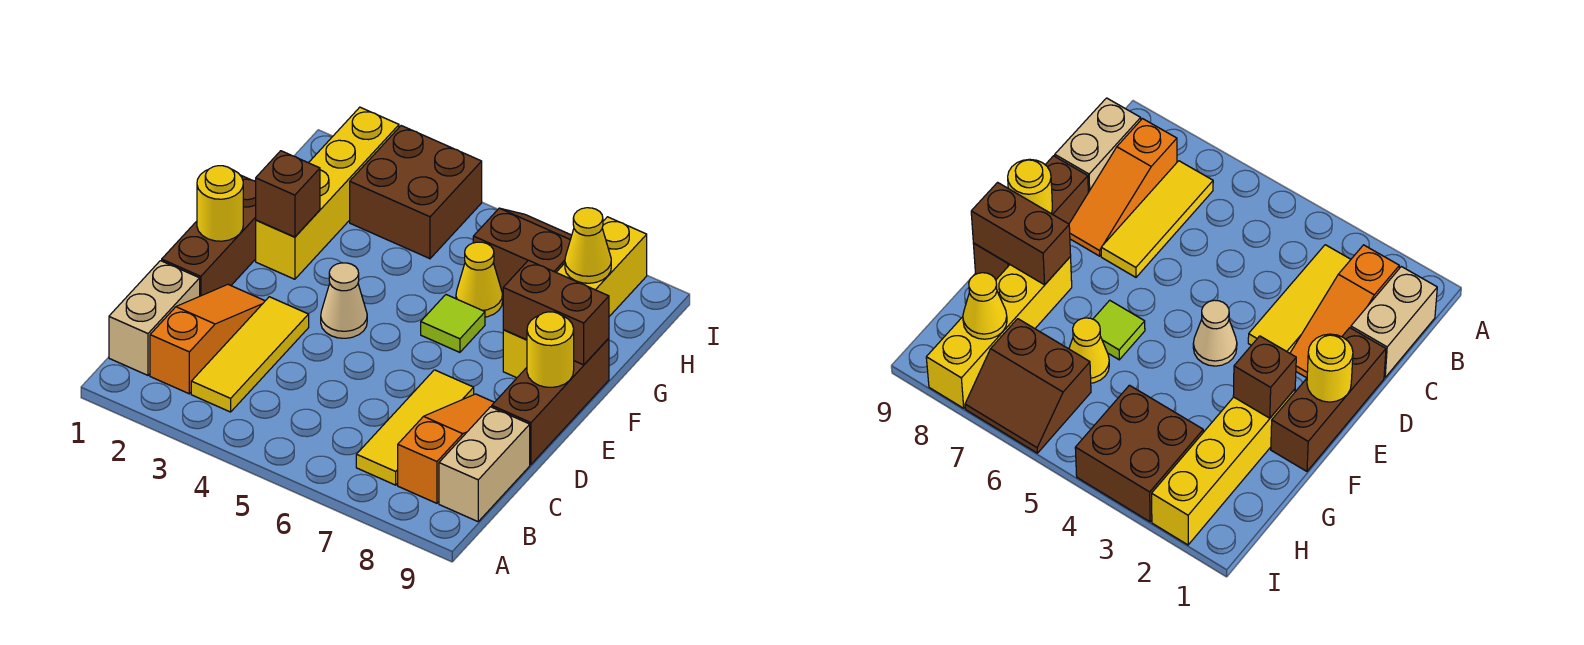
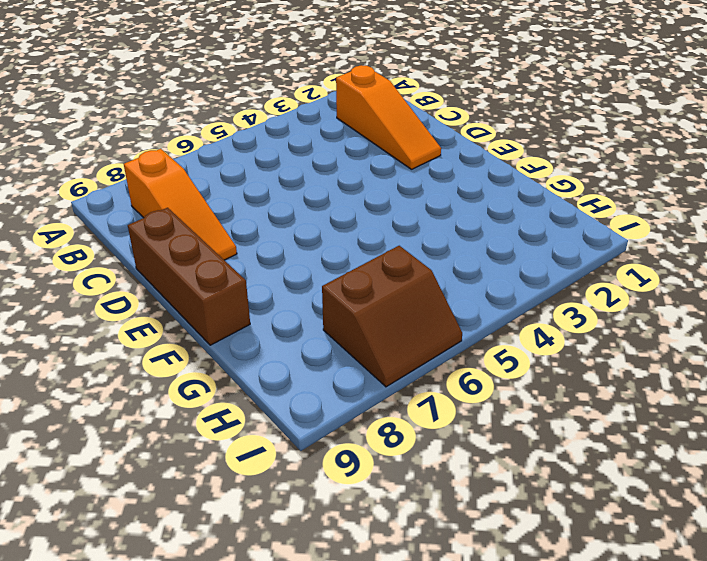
none -> tan brick B1:C1 level 1
none -> yellow tile B3:D3 level 1
none -> yellow tile B7:D7 level 1

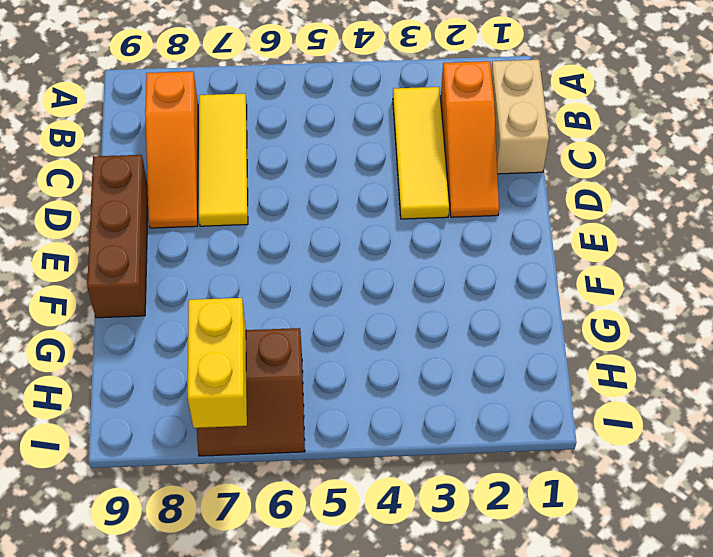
yellow brick H7:I7 level 2 -> none
none -> tan brick B9:C9 level 1
none -> brown brick D1:F1 level 1
none -> tan cone E4 level 1

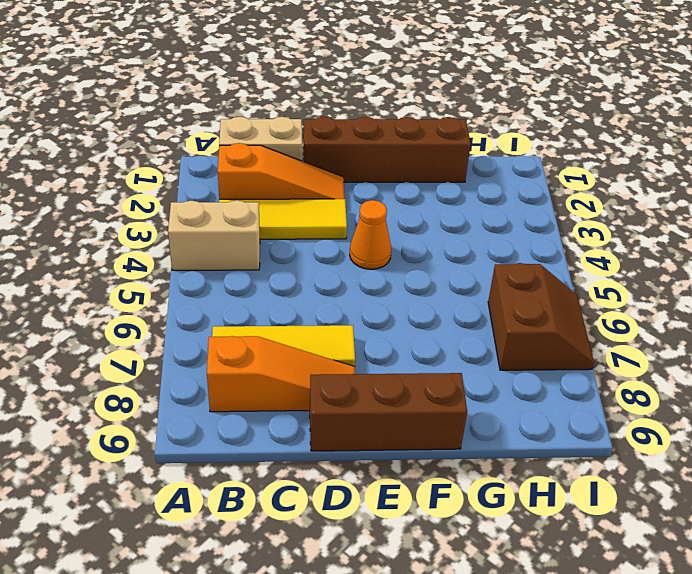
tan brick A4:B4 level 1 -> tan brick B9:C9 level 1
brown brick D1:G1 level 1 -> brown brick D1:F1 level 1
orange cone E4 level 1 -> tan cone E4 level 1
none -> yellow brick F2:I2 level 1
none -> lime tile F6 level 1
none -> yellow brick F8:I8 level 1

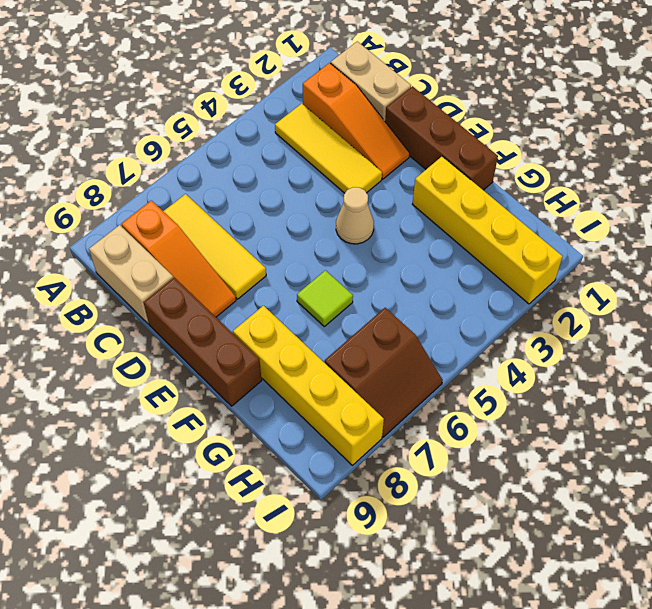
none -> yellow cone G6 level 1
none -> brown brick H3:I4 level 1
none -> yellow round brick E1 level 2

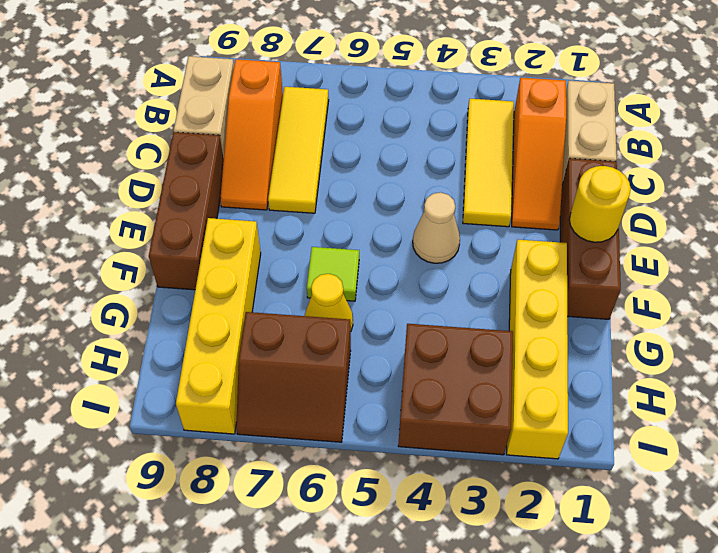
none -> yellow round brick E9 level 2
none -> brown brick F2 level 2
none -> brown brick F8:F9 level 2

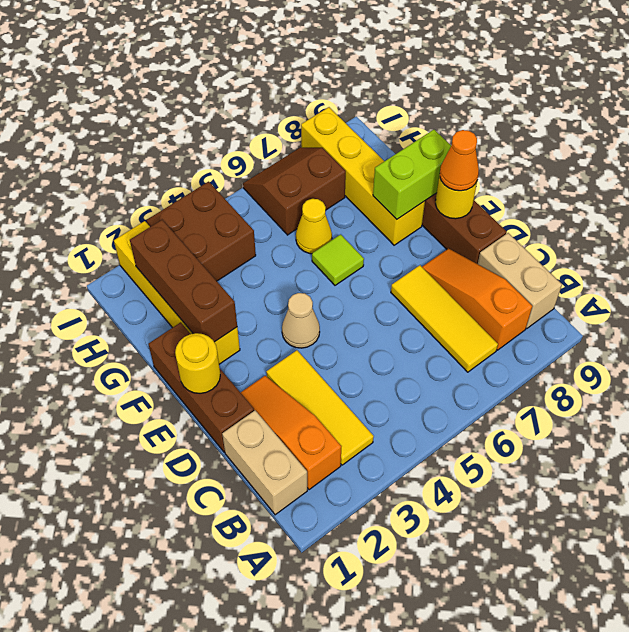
orange cone E9 level 3 -> none
brown brick F2:H2 level 2 -> brown brick F2 level 2
lime brick F8:F9 level 2 -> brown brick F8:F9 level 2
none -> yellow cone H8 level 2

